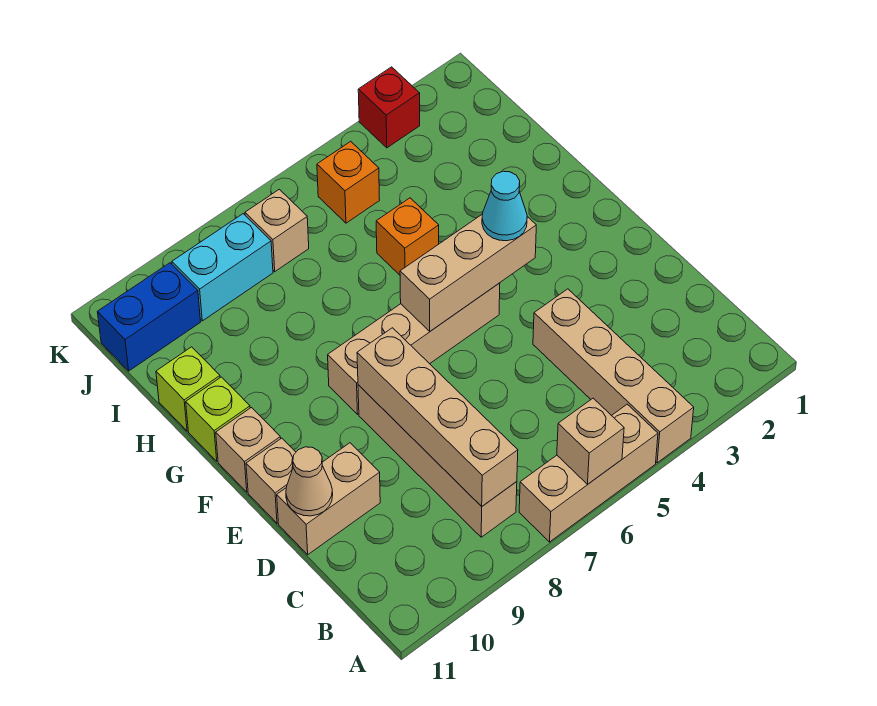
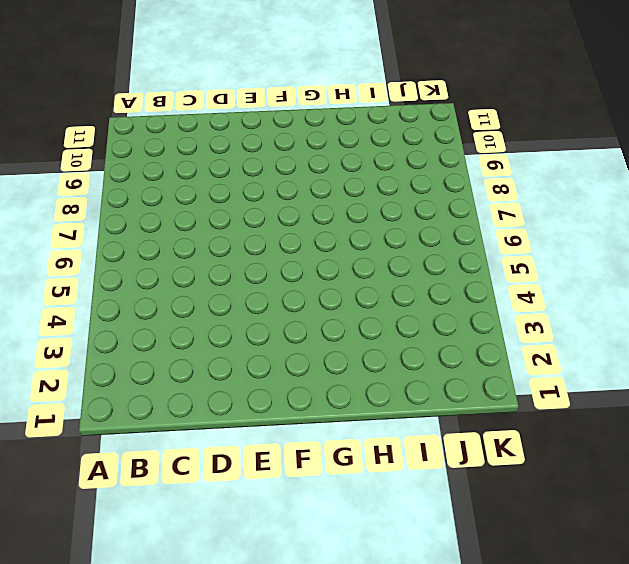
none -> tan brick A4:D4 level 1
none -> tan brick A5:A7 level 1
none -> tan brick B8:E8 level 1

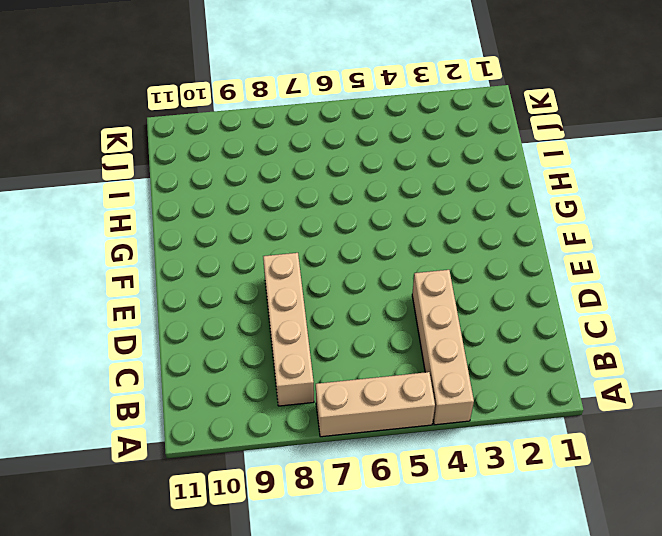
none -> tan brick D10:D11 level 1
none -> tan brick E11 level 1
none -> tan brick F5:F8 level 1

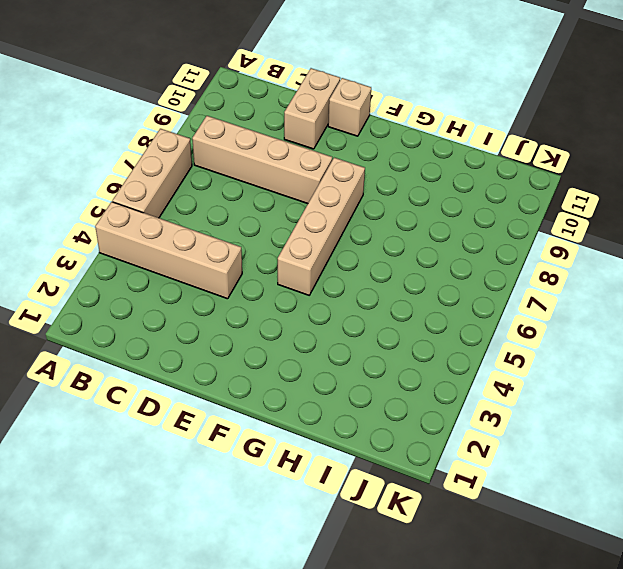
none -> tan brick F11 level 1
none -> lime brick G11 level 1
none -> orange brick H5 level 1

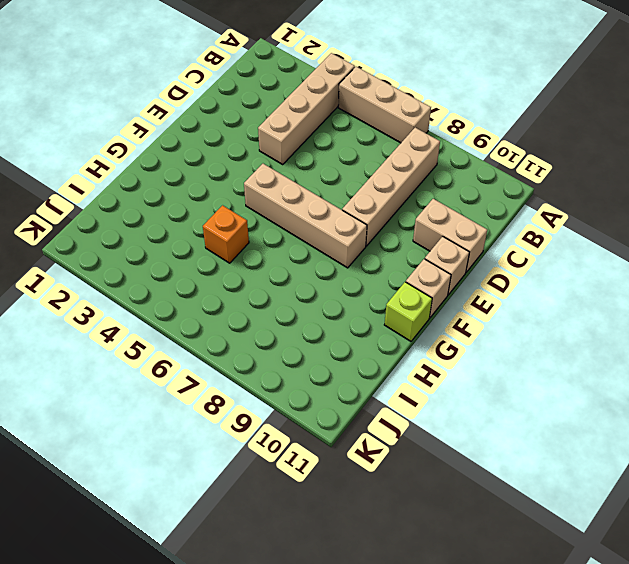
none -> lime brick H11 level 1
none -> orange brick J5 level 1
none -> tan brick J7 level 1

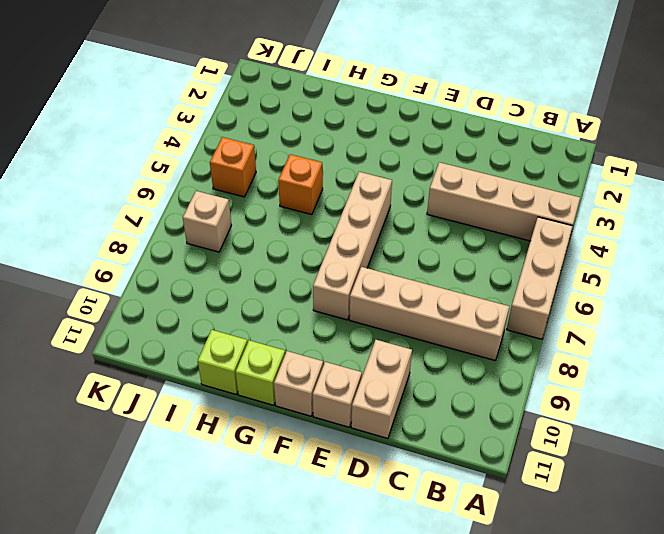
none -> cyan brick J8:J9 level 1
none -> blue brick J10:J11 level 1
none -> red brick K3 level 1

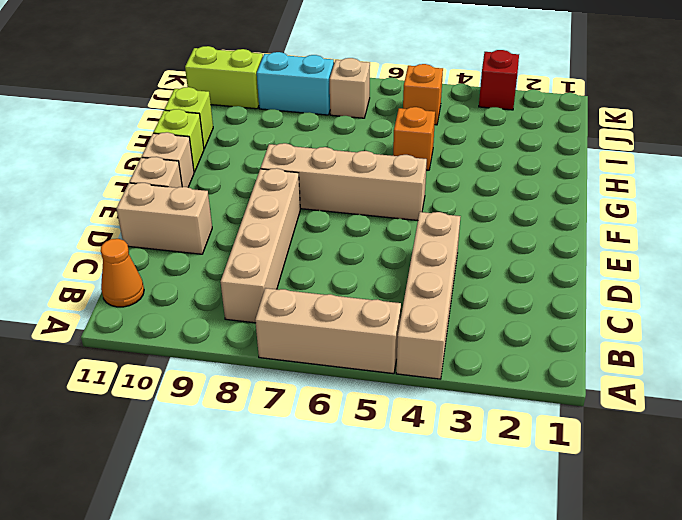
orange cone B11 level 1 -> none
lime brick J10:J11 level 1 -> blue brick J10:J11 level 1
none -> tan brick A6 level 2
none -> tan brick B8:E8 level 2
none -> tan cone D11 level 2

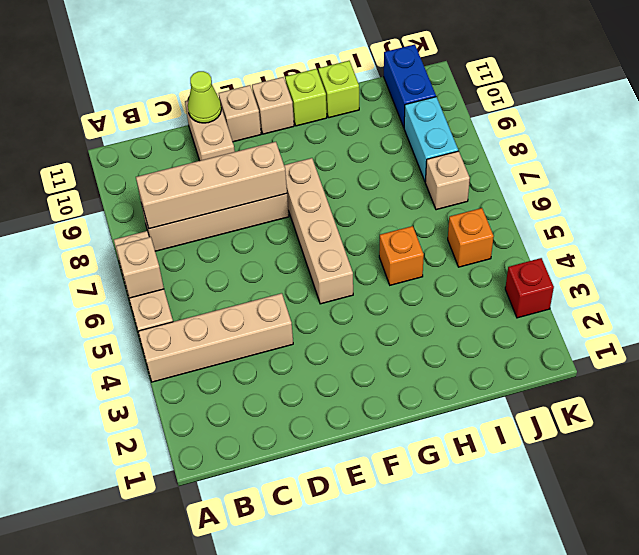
lime cone D11 level 2 -> tan cone D11 level 2
none -> tan brick F4:F6 level 2
none -> cyan cone F4 level 3

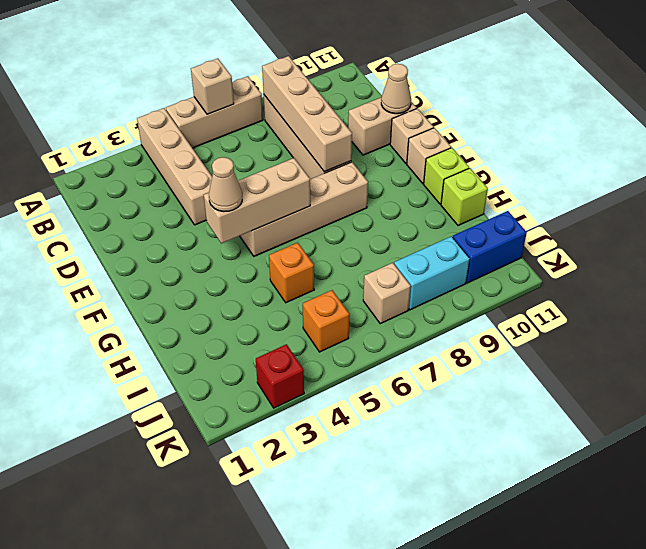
tan cone F4 level 3 -> cyan cone F4 level 3

